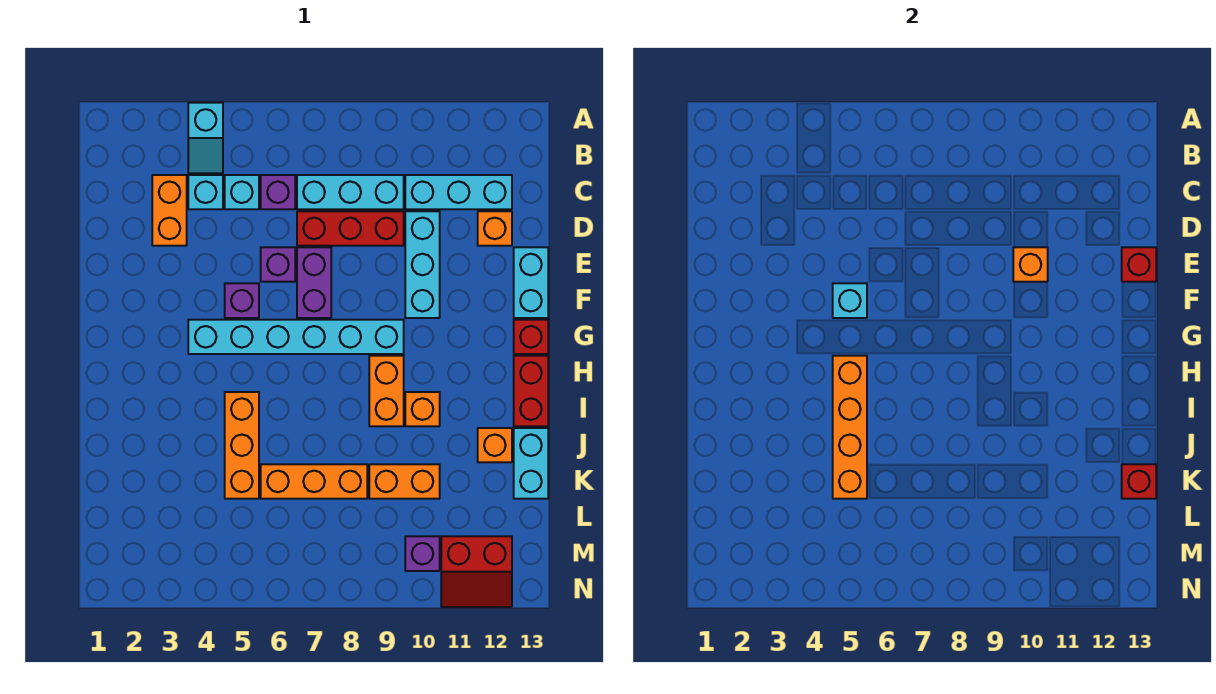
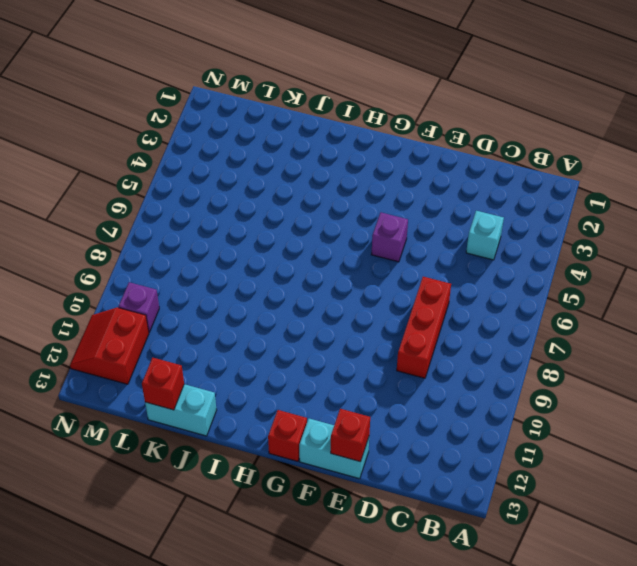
none -> cyan slope A4:B4 level 1 top A
none -> orange brick C3:D3 level 1
none -> cyan brick C5 level 1
none -> purple brick C6 level 1

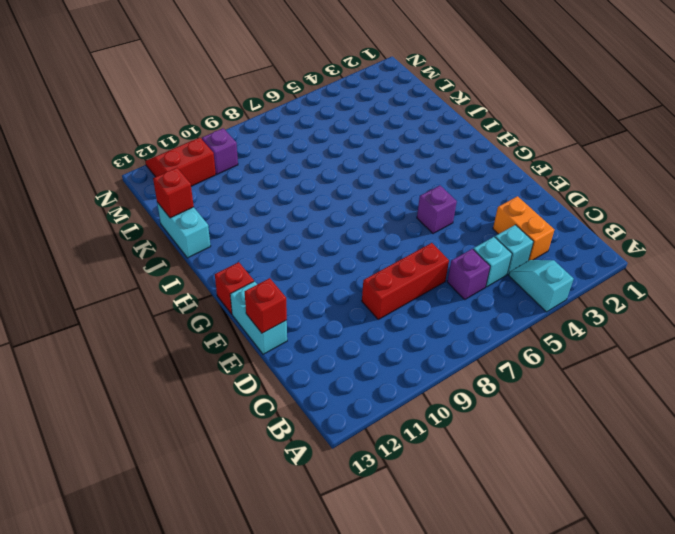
none -> cyan brick C7:C9 level 1
none -> cyan brick C10:C12 level 1
none -> cyan brick D10:F10 level 1
none -> orange brick D12 level 1

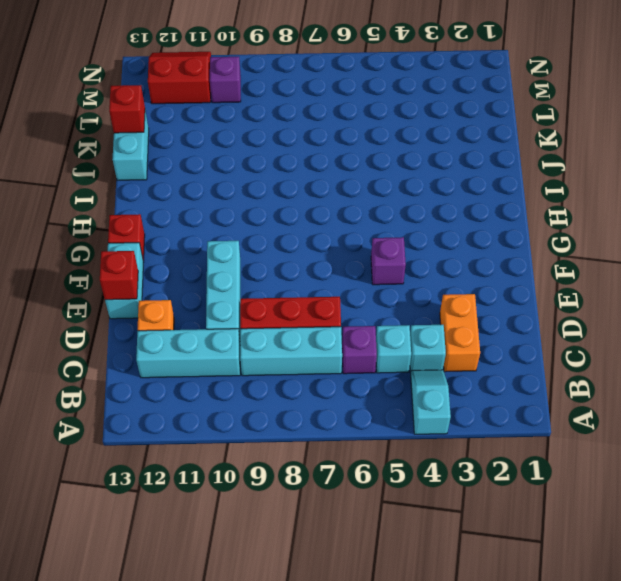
none -> purple brick E6 level 1
none -> purple brick E7:F7 level 1
none -> cyan brick G4:G9 level 1
none -> orange brick H9:I9 level 1

